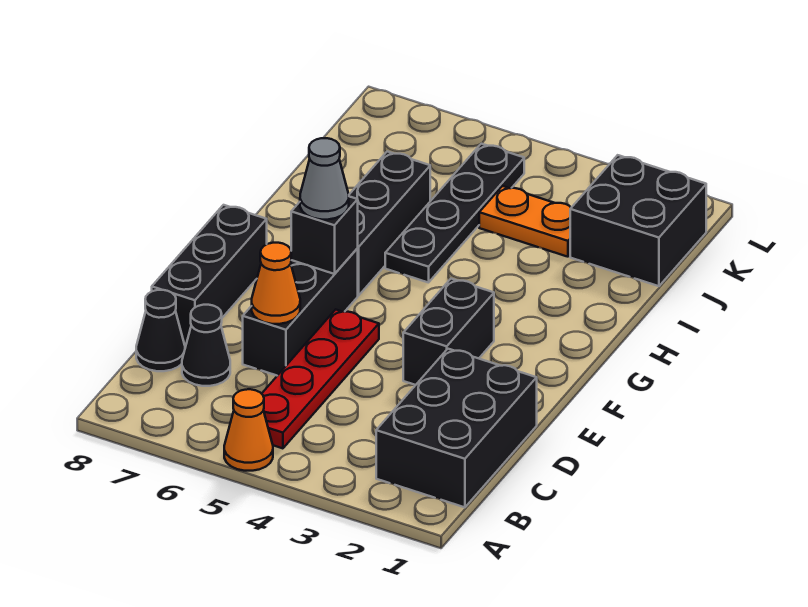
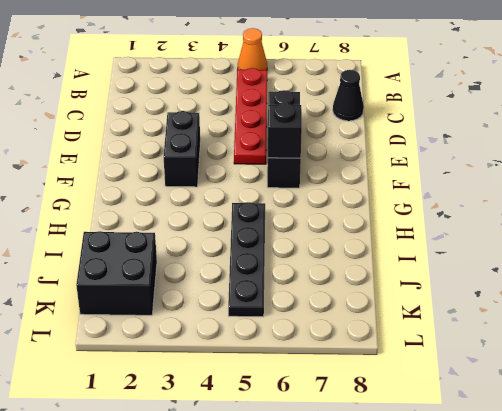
none -> black brick B1:D2 level 1
none -> black cone C7 level 1
none -> black brick D8:F8 level 1

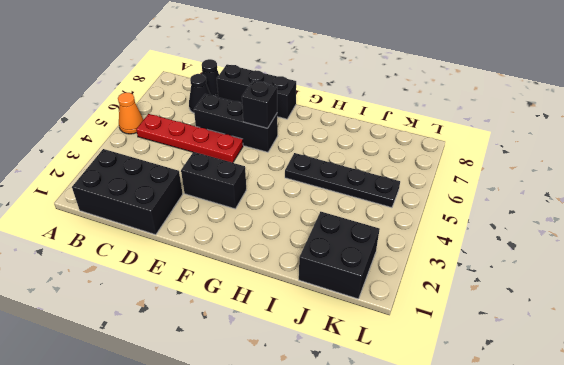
none -> black brick G6:I6 level 1
none -> orange plate J3:J4 level 1
none -> orange cone D6 level 2

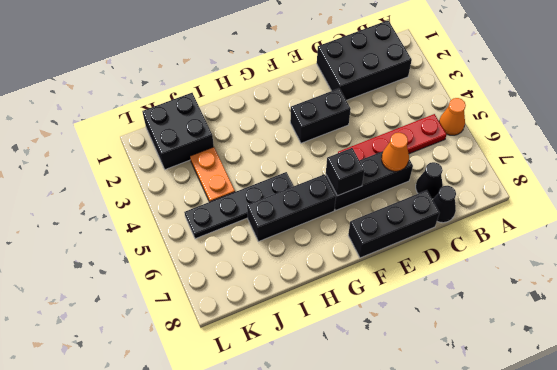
none -> grey cone F6 level 3

